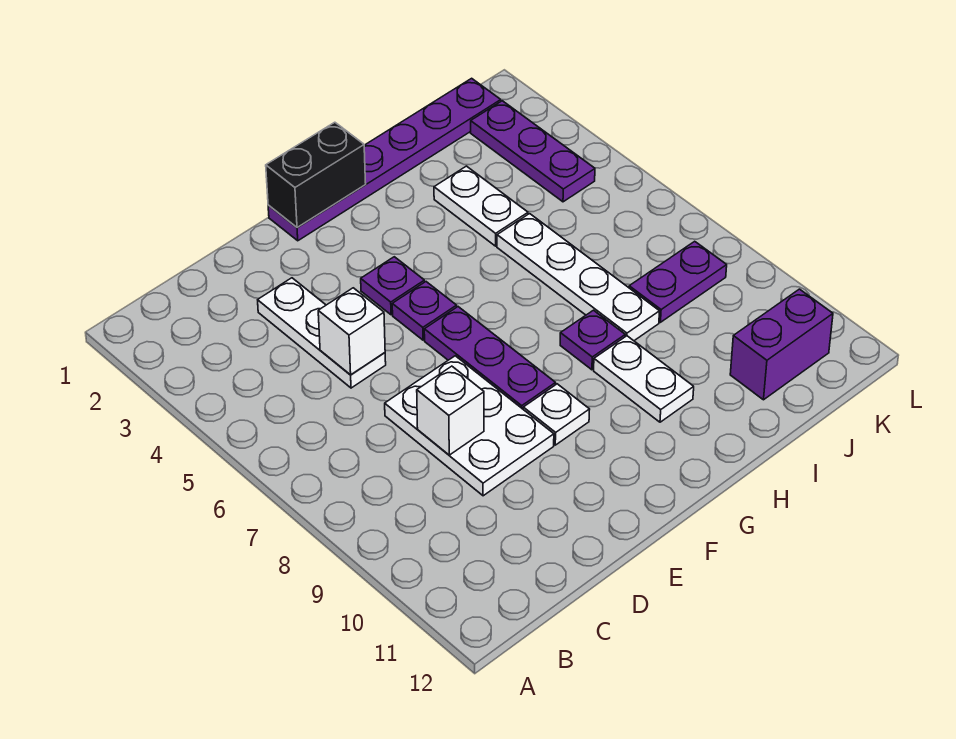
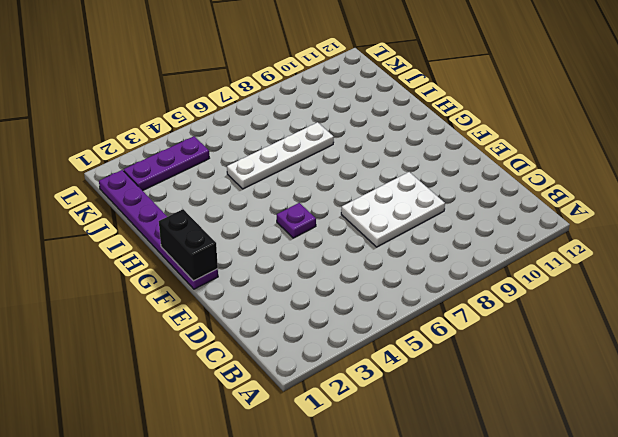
none -> white plate D3:D5 level 1
none -> purple plate F4 level 1
none -> purple plate F6:F8 level 1

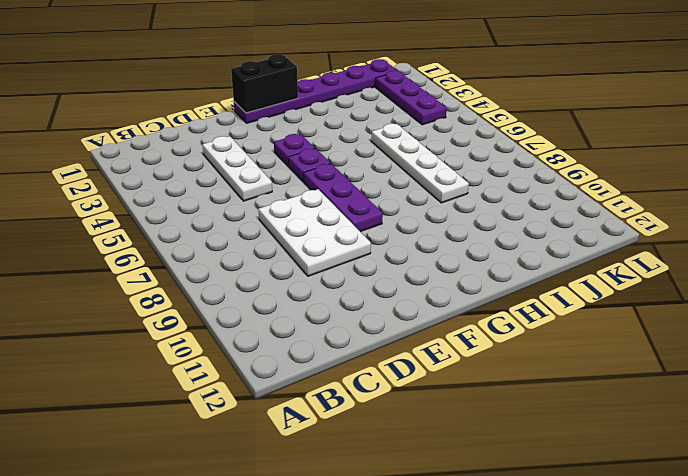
none -> white plate F9 level 1
none -> purple plate H8 level 1
none -> white plate H9:H10 level 1

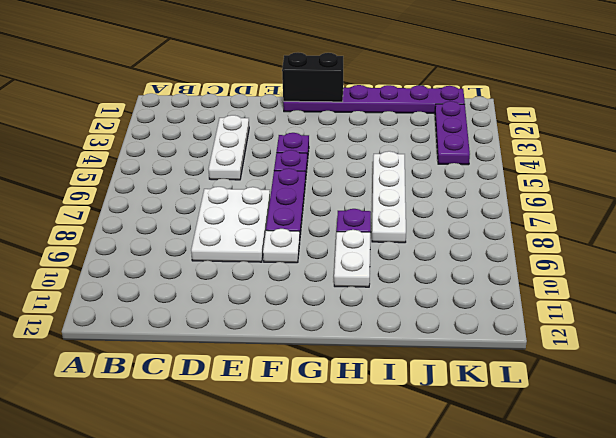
none -> white plate I3:I4 level 1
none -> purple plate J8:K8 level 1
none -> purple brick J11:K11 level 1

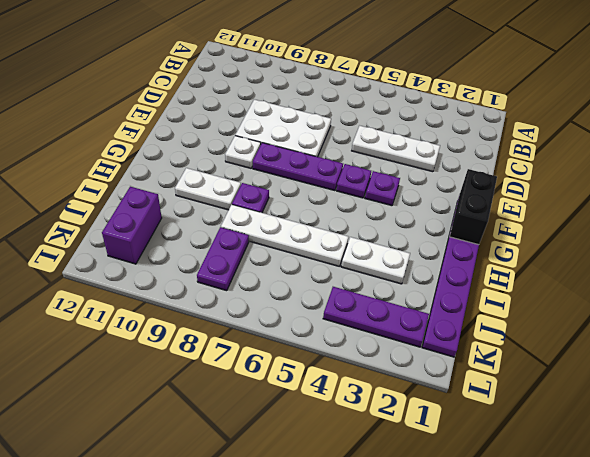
none -> white brick D5 level 2
none -> white brick D8 level 2

